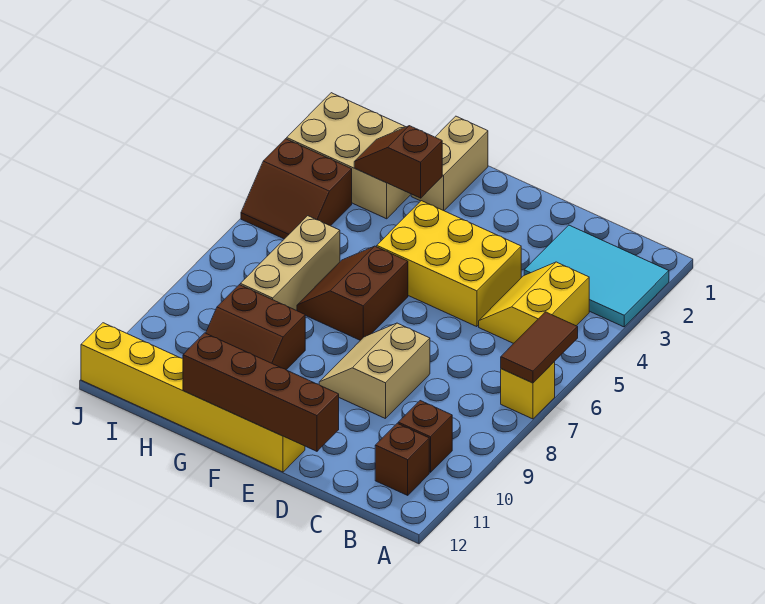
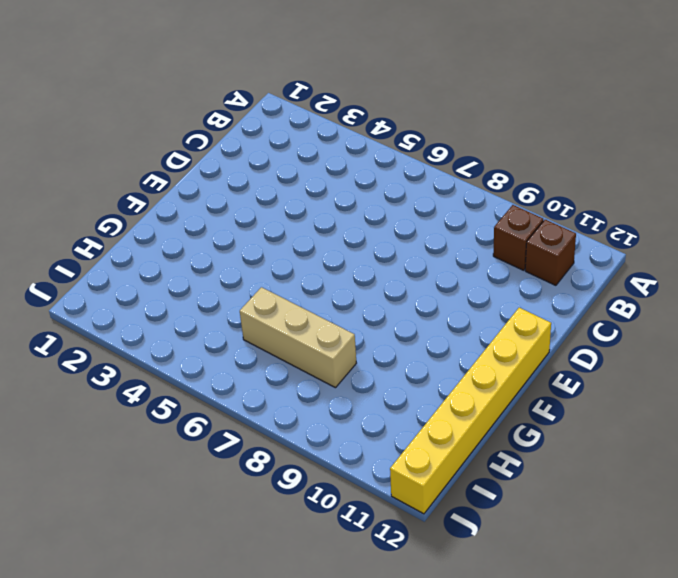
none -> cyan tile A2:C3 level 1
none -> yellow brick A7 level 1
none -> yellow slope B4:C5 level 1 top B

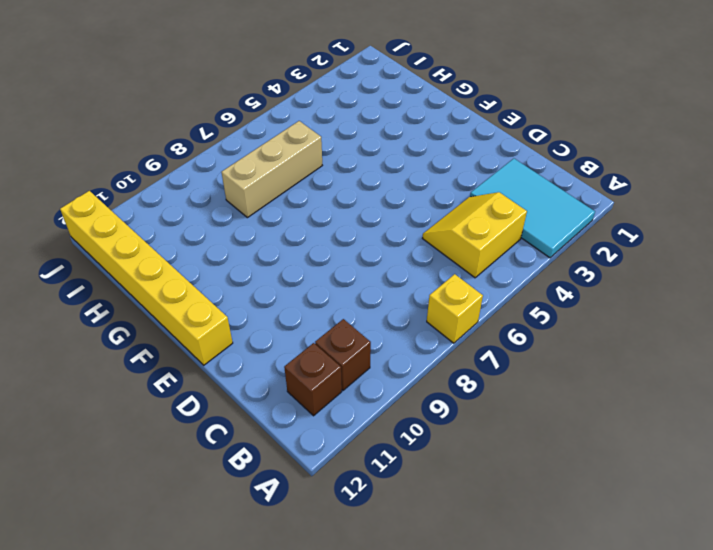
none -> yellow brick D4:F5 level 1
none -> tan slope D8:E9 level 1 top D
none -> brown slope F6:G7 level 1 top F

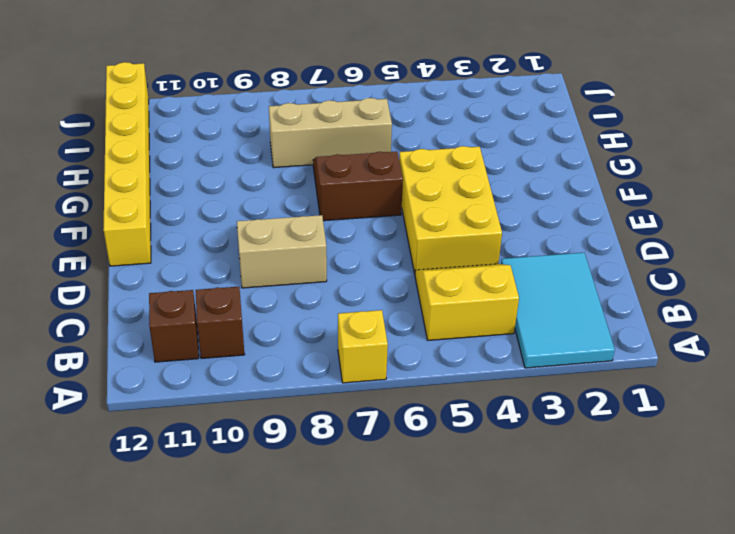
none -> tan brick G1:G2 level 1
none -> brown slope G9:H10 level 1 top 9
none -> tan brick H2:J3 level 1

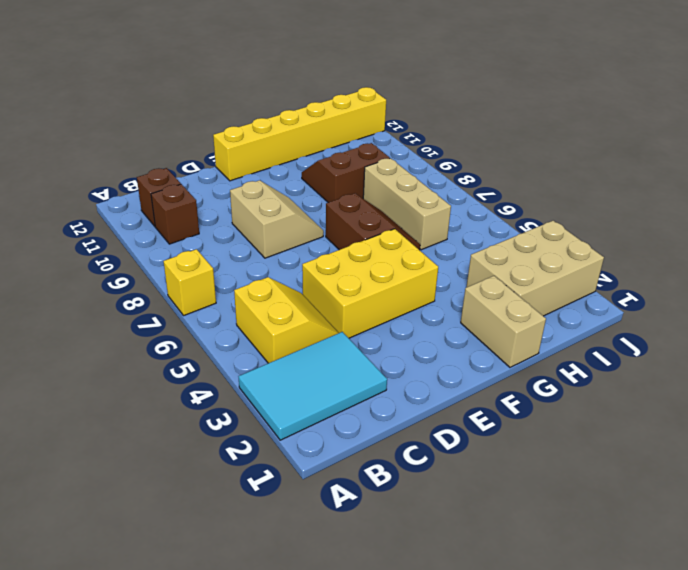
none -> brown slope I4:J5 level 1 top 4
none -> brown tile A6:A7 level 2
none -> brown brick D12:G12 level 2

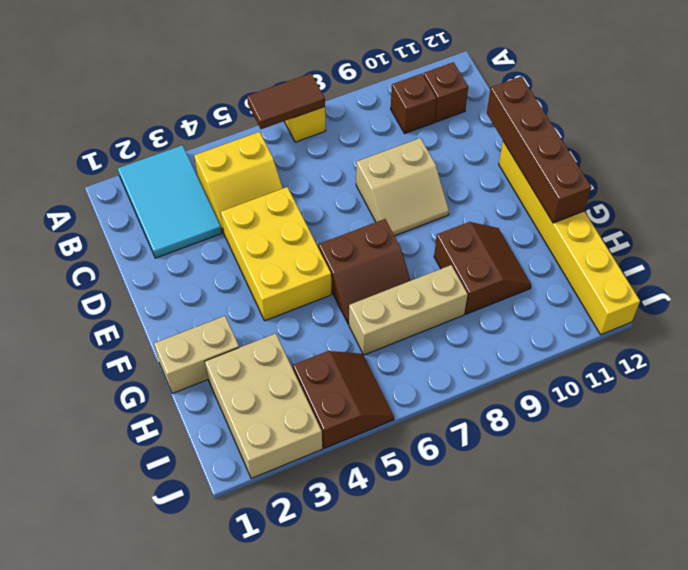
none -> brown slope G3:H3 level 2 top G

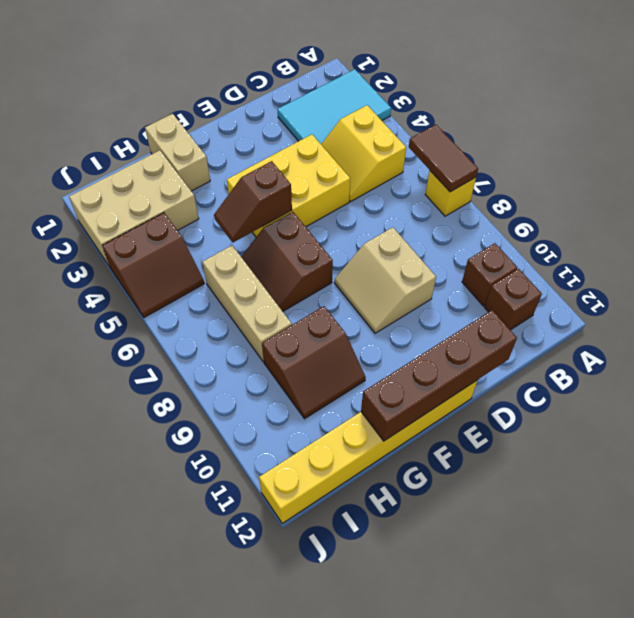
brown slope F5:G5 level 2 top F -> brown slope G3:H3 level 2 top G

